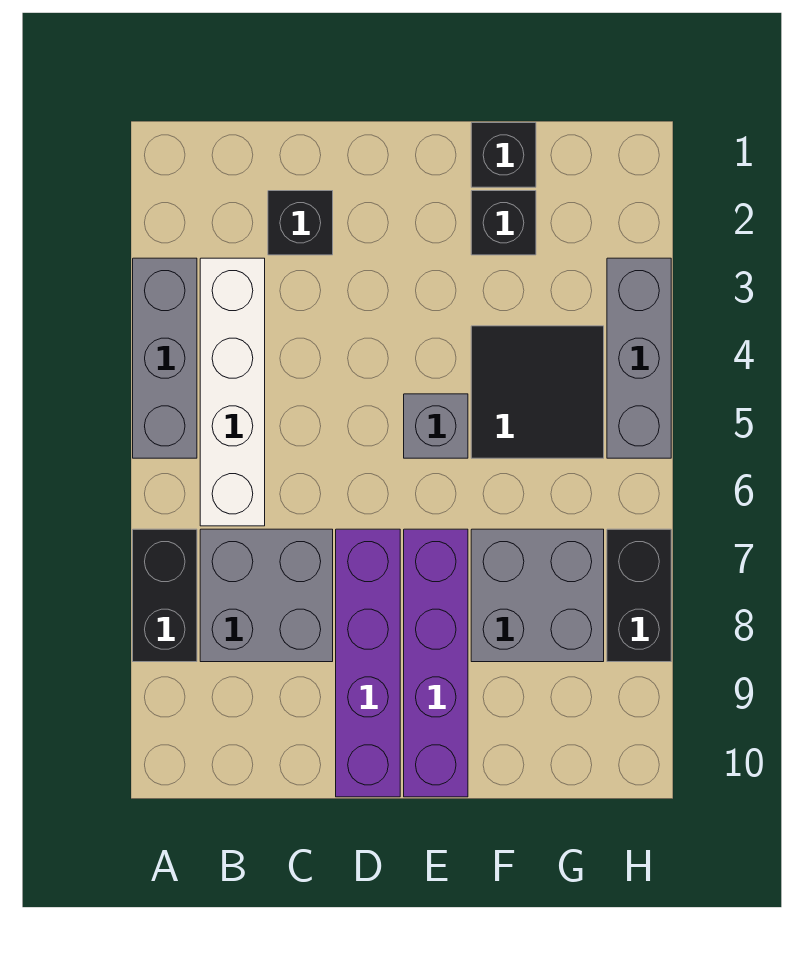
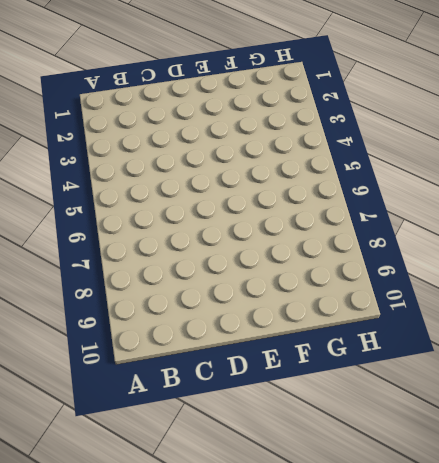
none -> grey brick A3:A5 level 1
none -> black brick A7:A8 level 1
none -> white brick B3:B6 level 1

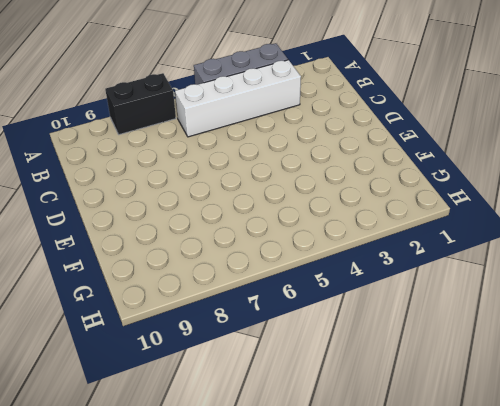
none -> grey brick B7:C8 level 1
none -> black brick C2 level 1
none -> purple brick D7:D10 level 1

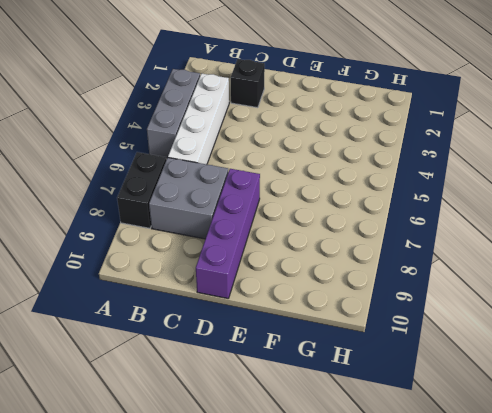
none -> grey brick E5 level 1
none -> purple brick E7:E10 level 1
none -> black brick F1 level 1

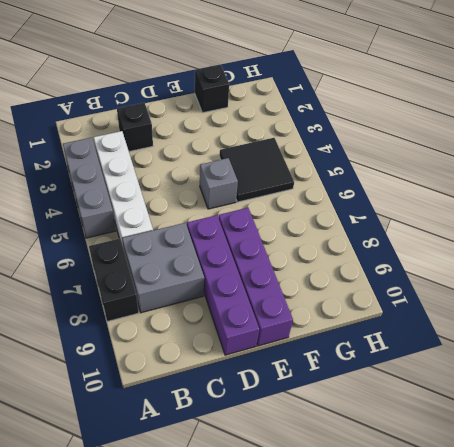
none -> black brick F2 level 1
none -> grey brick F7:G8 level 1
none -> grey brick H3:H5 level 1

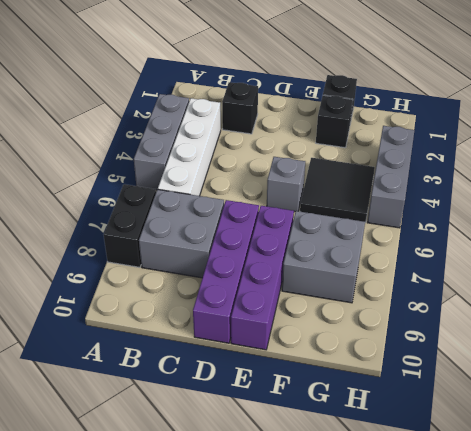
none -> black brick H7:H8 level 1

